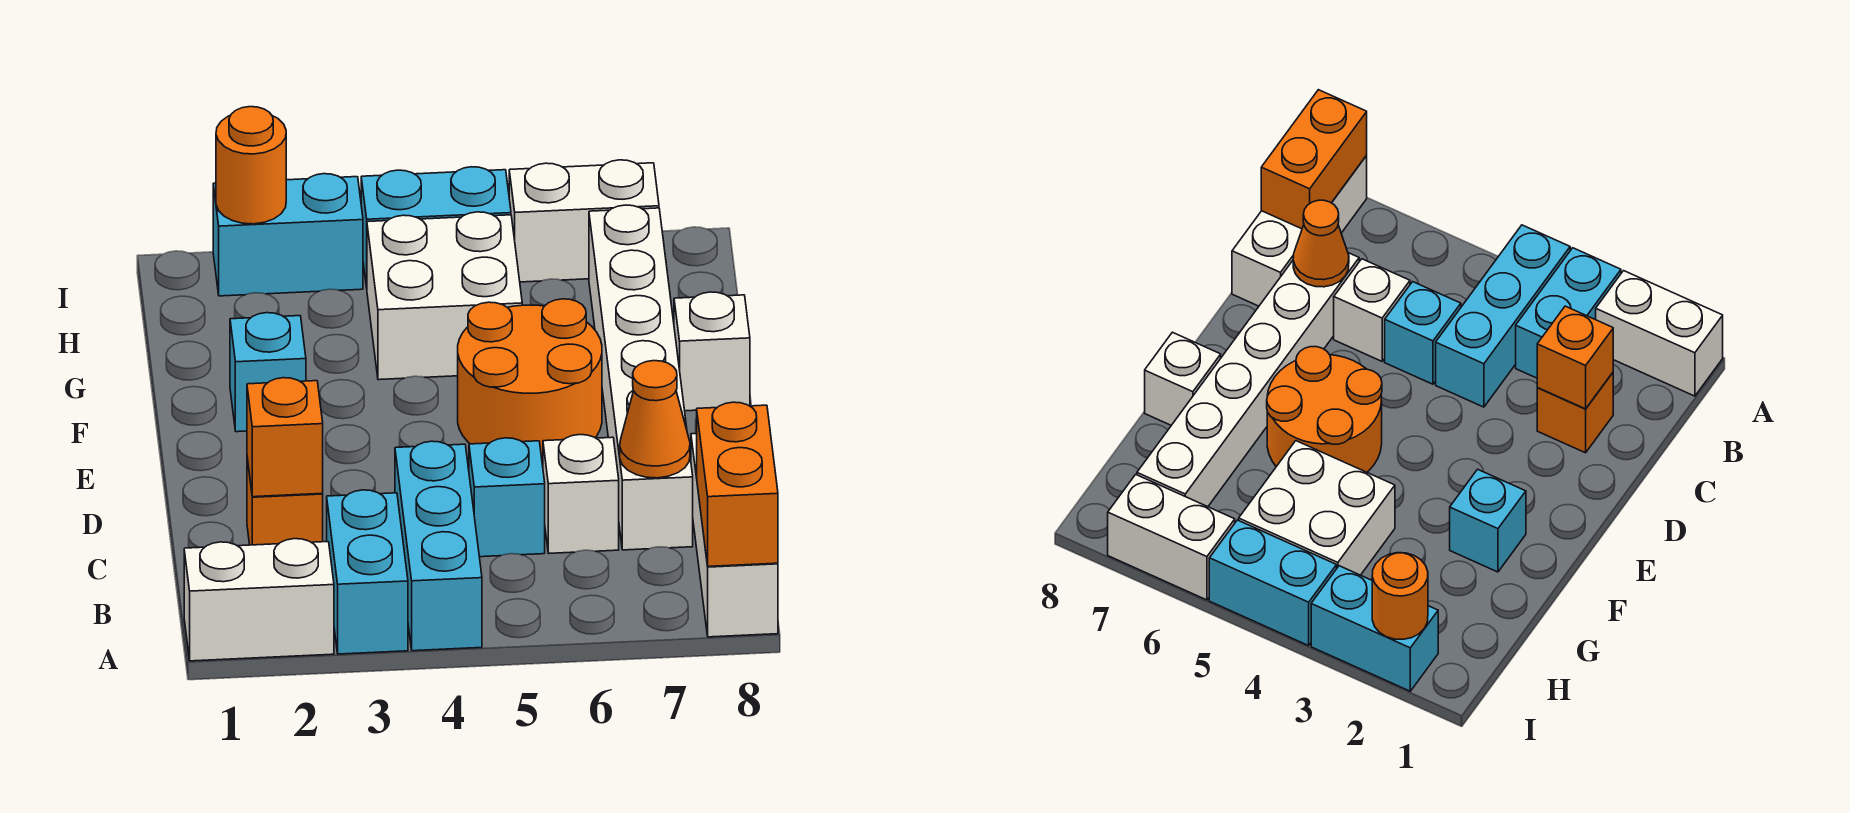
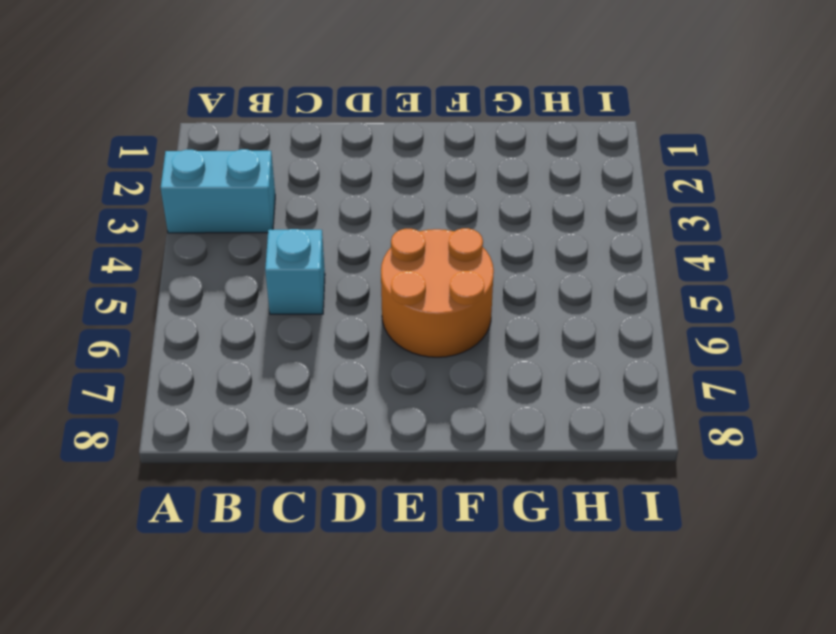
none -> white brick A1:A2 level 1
none -> cyan brick A4:C4 level 1
none -> white brick A8:C8 level 1

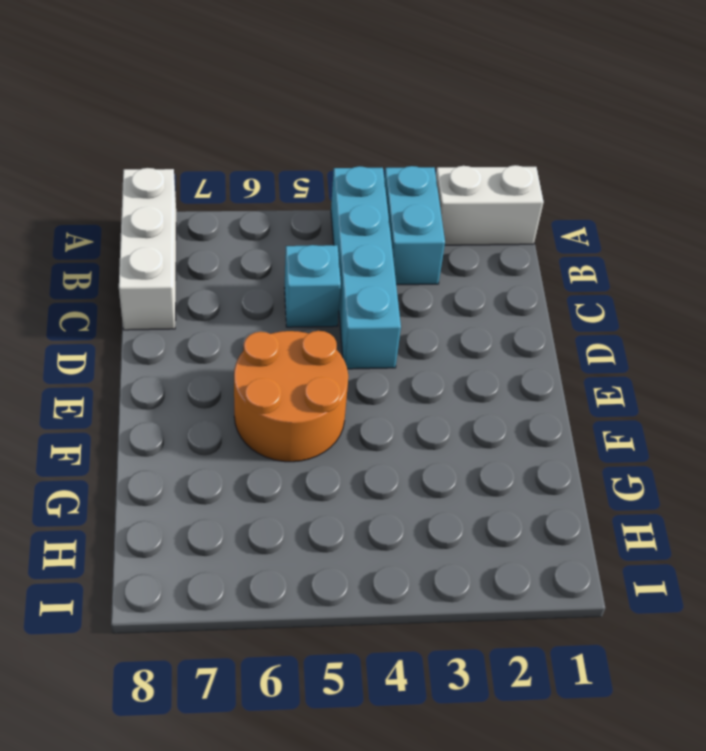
cyan brick A4:D4 level 1 -> cyan brick A4:C4 level 1
none -> orange brick C2 level 1
none -> white brick C6 level 1
none -> white brick C7:H7 level 1

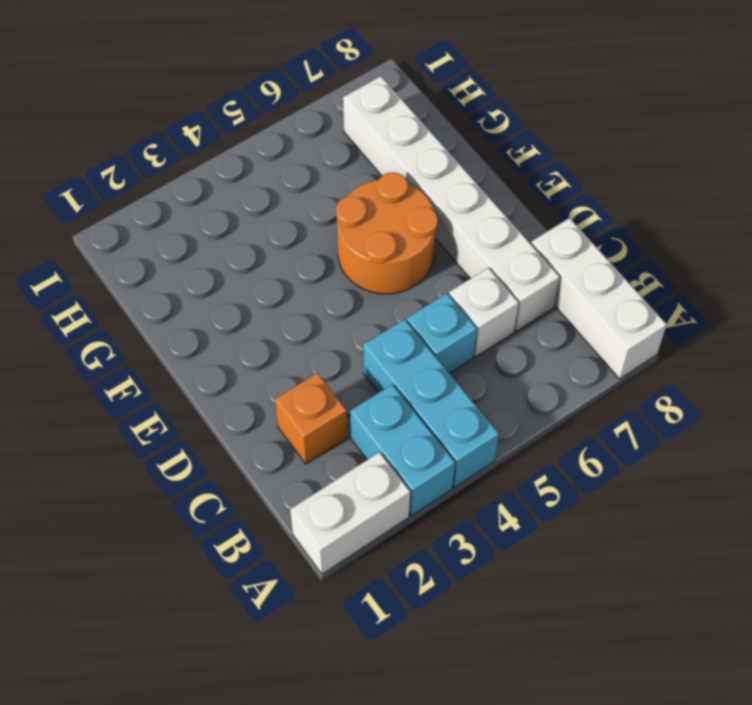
none -> cyan brick F2 level 1
none -> white brick F8 level 1
none -> white brick G4:H5 level 1

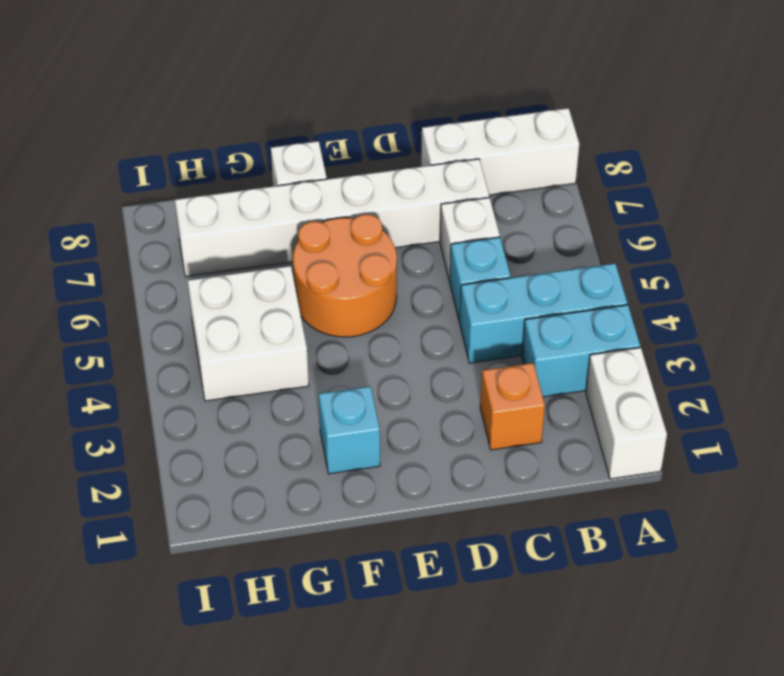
none -> cyan brick I2:I3 level 1
none -> cyan brick I4:I5 level 1
none -> white brick I6:I7 level 1

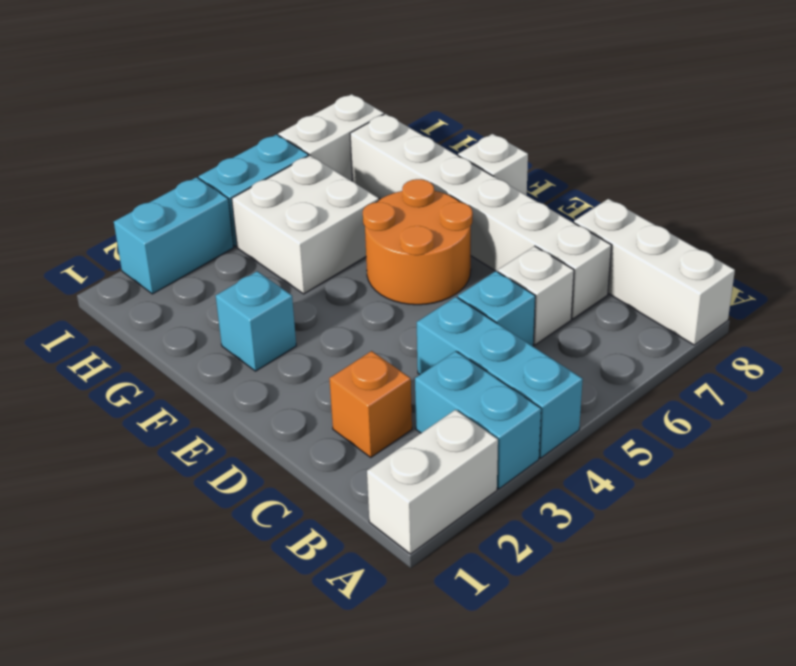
none -> orange brick A8:B8 level 2
none -> orange brick C2 level 2
none -> orange cone C7 level 2

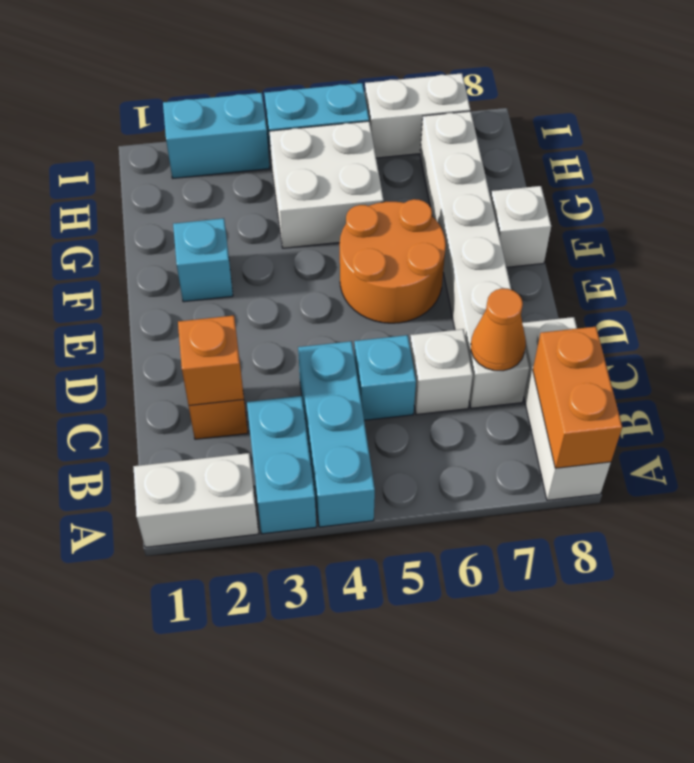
none -> orange round brick I2 level 2

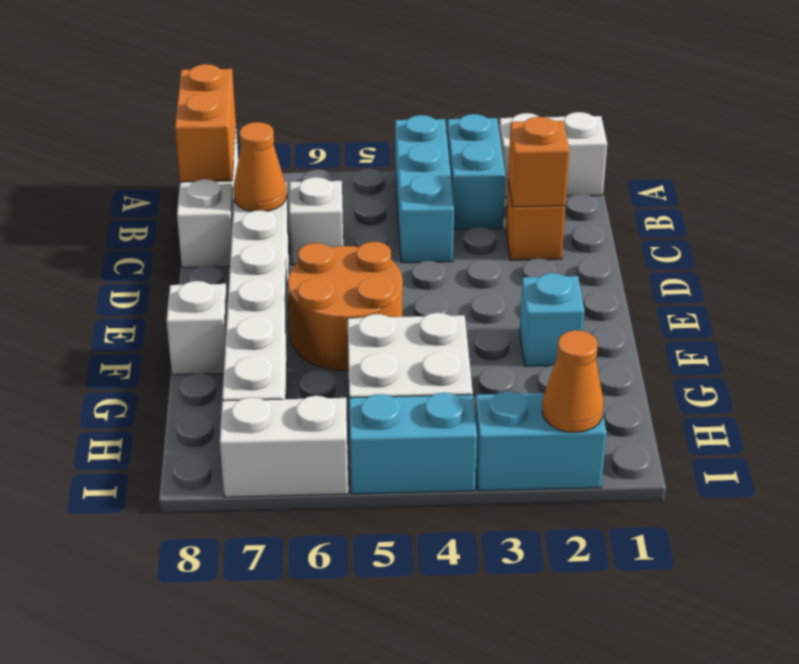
orange cone I2 level 2 -> orange round brick I2 level 2
none -> cyan brick C5 level 1

